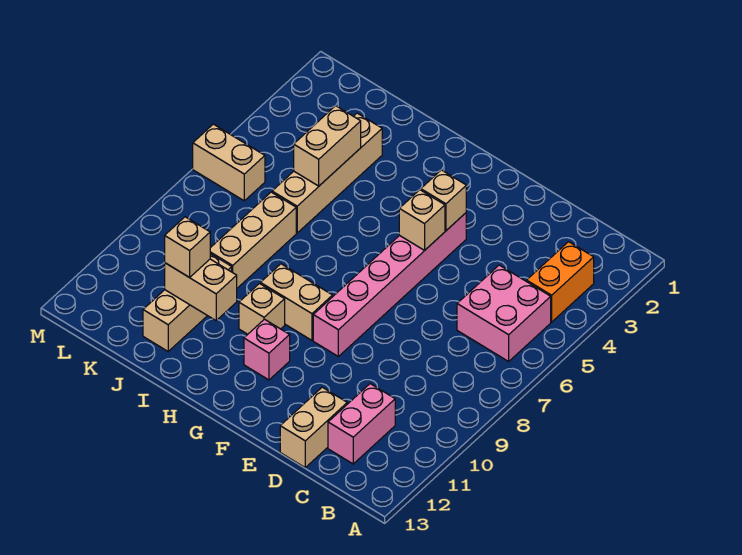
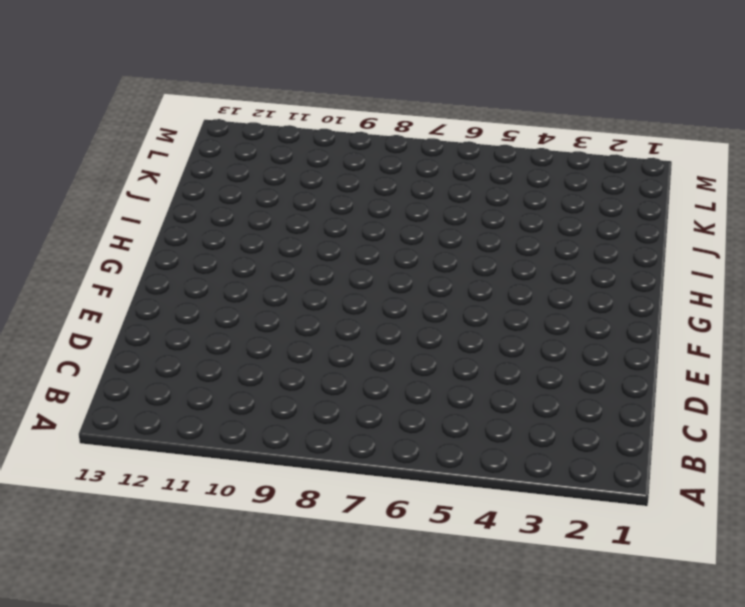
none -> orange brick B3:B4 level 1
none -> pink brick B5:C6 level 1
none -> pink brick C11:C12 level 1

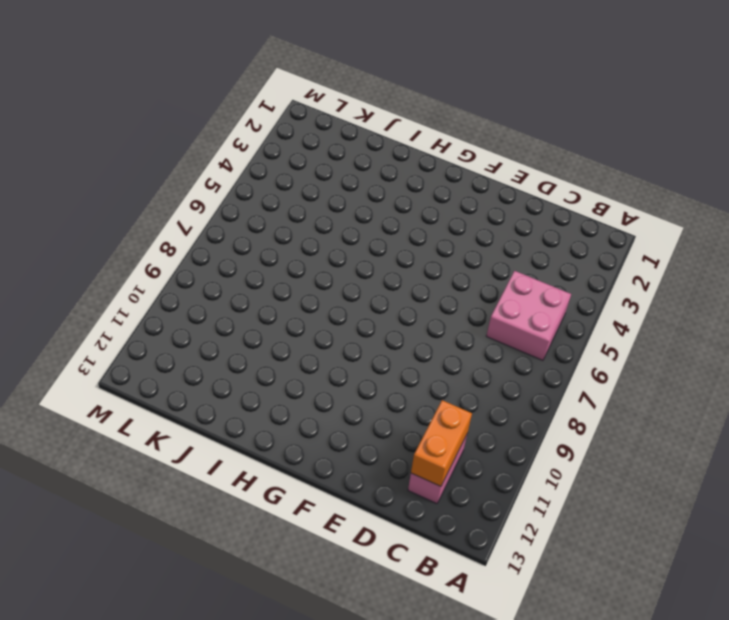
orange brick C11:C12 level 2 -> orange brick B3:B4 level 1
none -> tan brick D12:D13 level 1
none -> pink brick F4:F9 level 1
none -> tan brick G9:H9 level 1

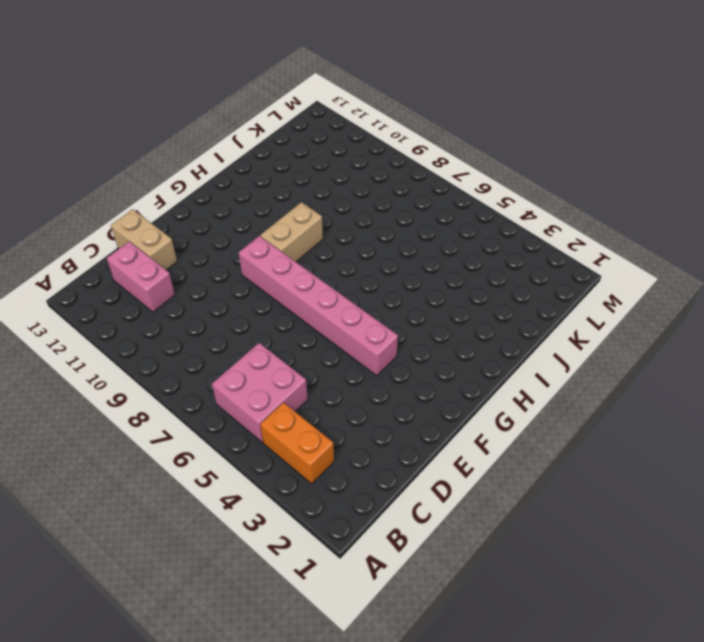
none -> pink brick G11 level 1
none -> tan brick H10 level 1
none -> tan brick J3:J6 level 1

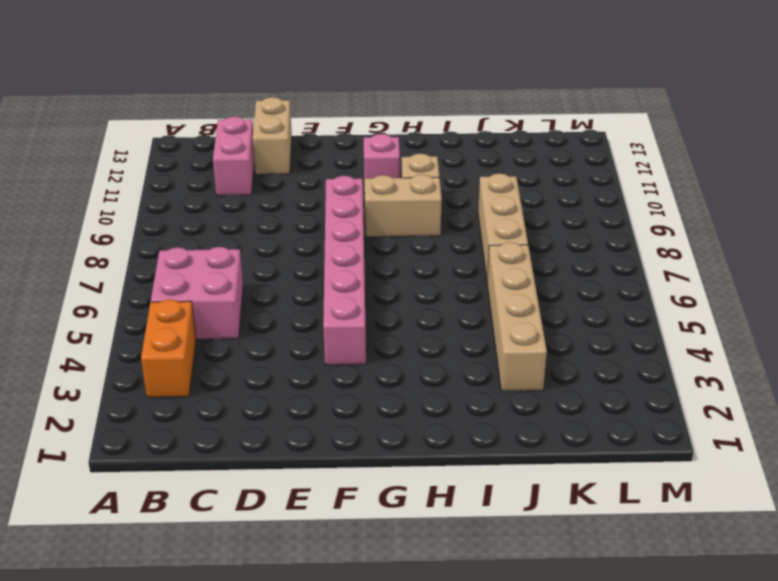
none -> tan brick J10:J12 level 1
none -> tan brick L6:M6 level 1
none -> tan brick F4 level 2

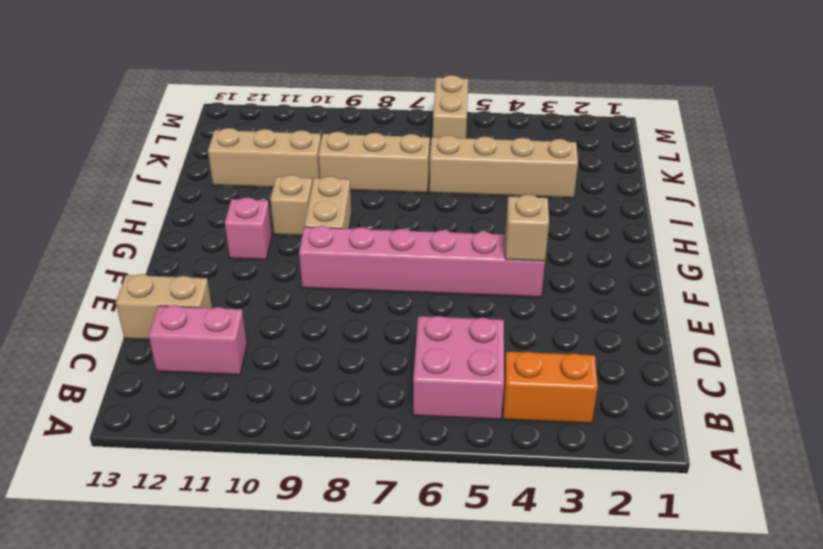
none -> tan brick F5 level 2
none -> tan brick I11:J11 level 2
none -> tan brick J4:J5 level 2

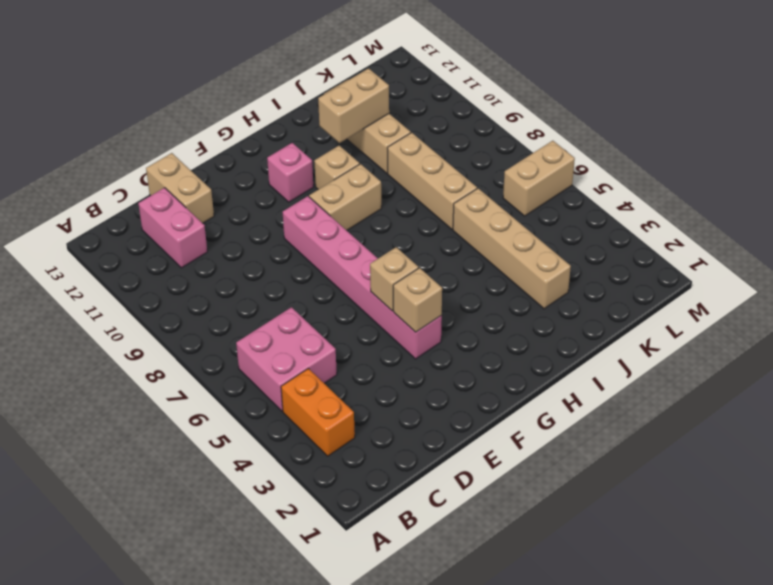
none -> tan brick J4:J5 level 2
none -> tan brick J11 level 3

